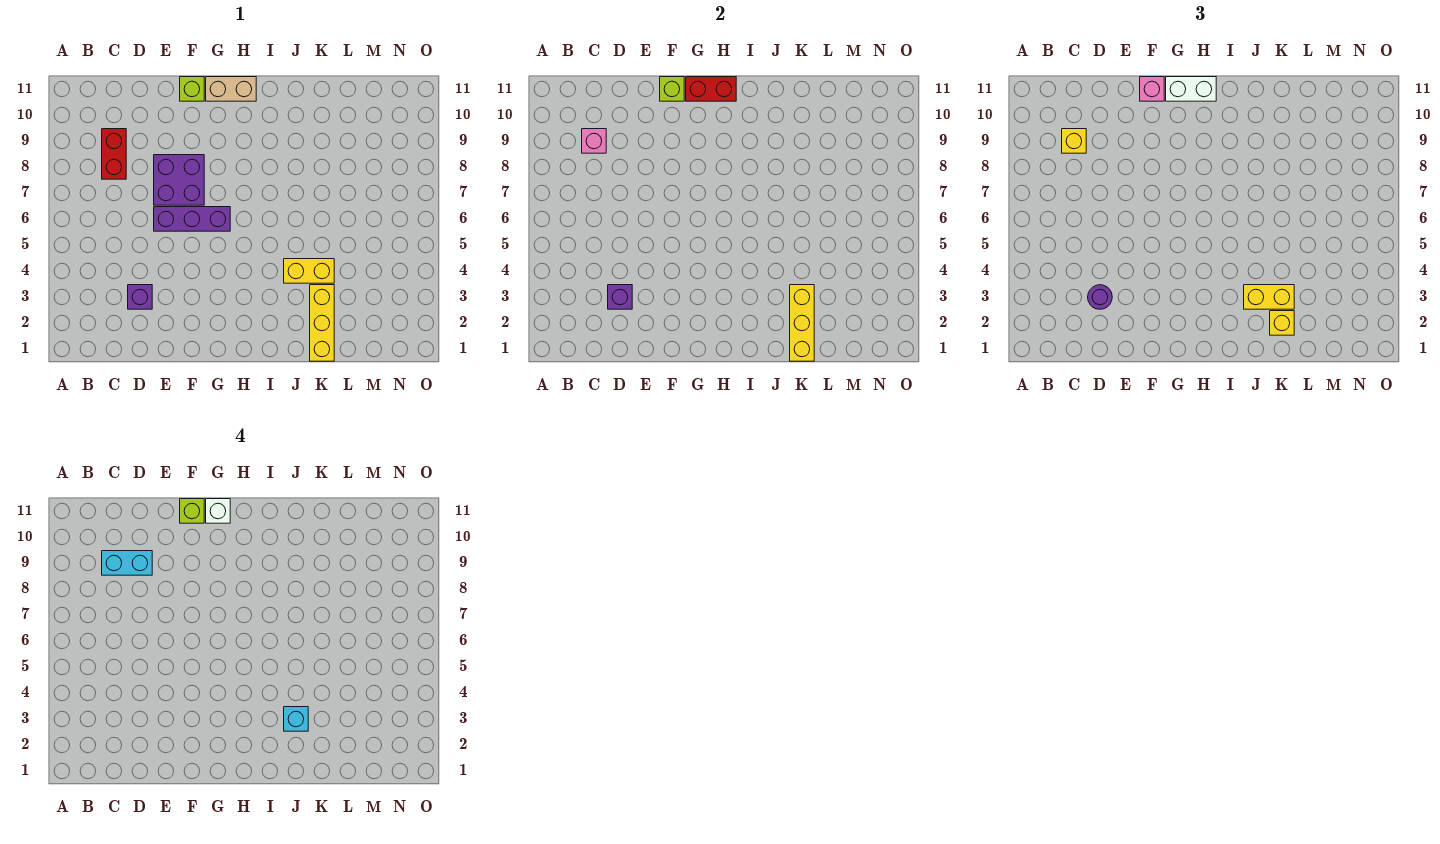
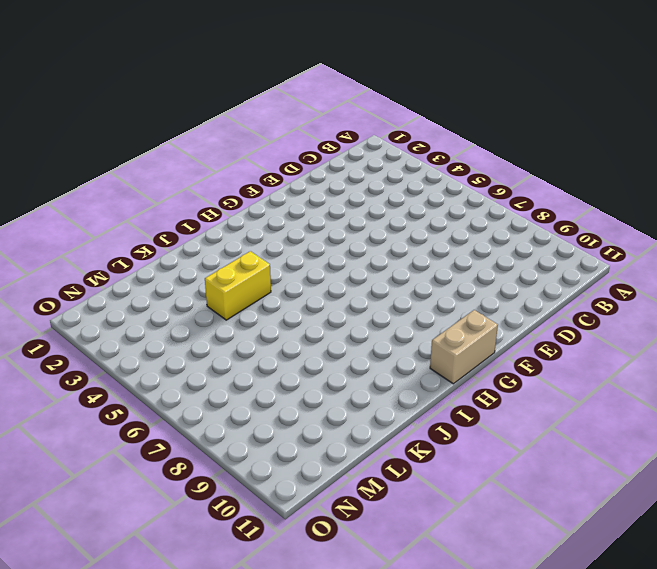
none -> red brick C8:C9 level 1
none -> purple brick D3 level 1
none -> purple brick E6:G6 level 1

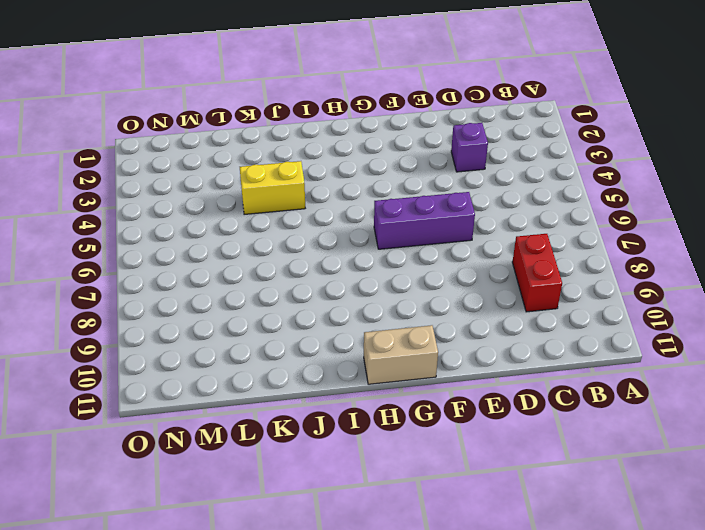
none -> purple brick E7:F8 level 1
none -> lime brick F11 level 1
none -> yellow brick K1:K3 level 1

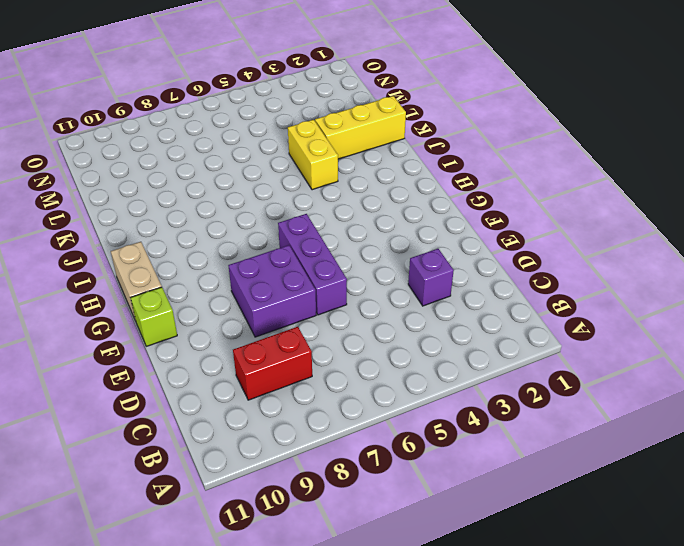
none -> pink brick C9 level 2
none -> purple brick D3 level 2
none -> lime brick F11 level 2

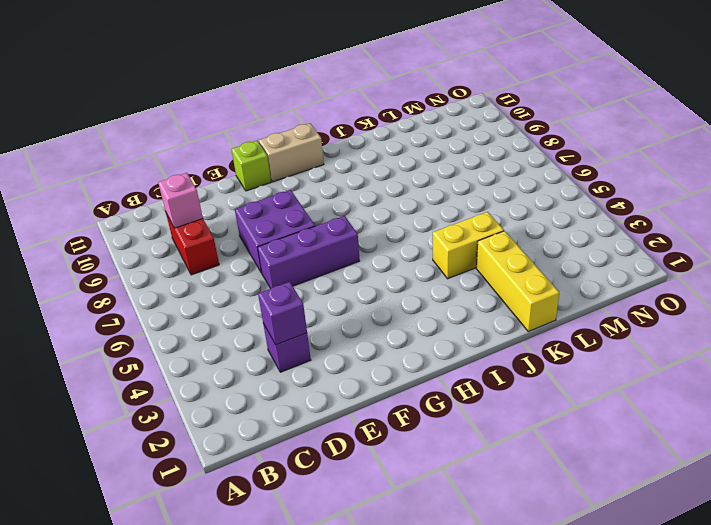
none -> lime brick F11 level 2
none -> red brick G11:H11 level 2
none -> yellow brick K1:K3 level 2

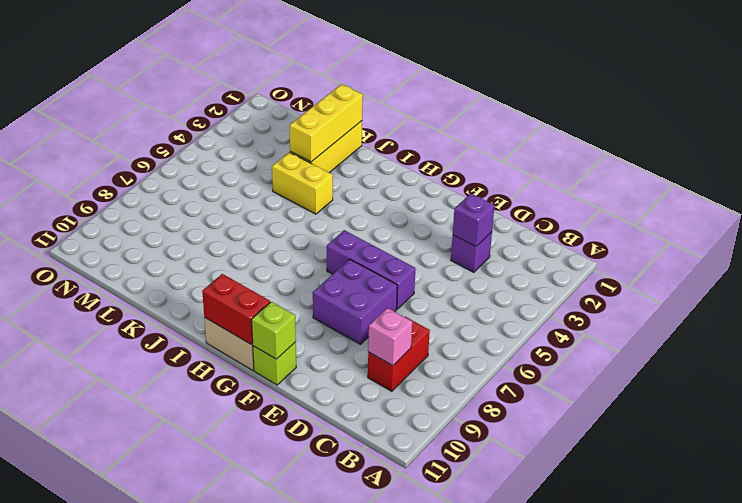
none -> yellow brick C9 level 3
none -> purple round brick D3 level 3
none -> pink brick F11 level 3

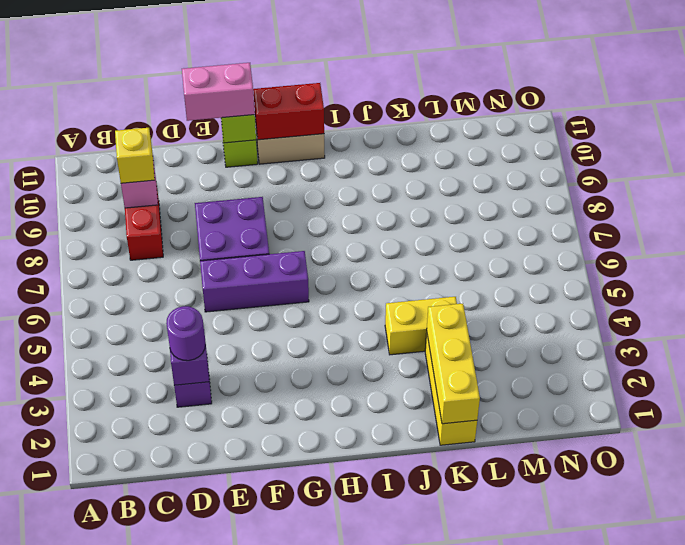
pink brick E11:F11 level 3 -> pink brick F11 level 3
none -> white brick G11:H11 level 3
none -> yellow brick J3:K3 level 3
none -> yellow brick K2 level 3

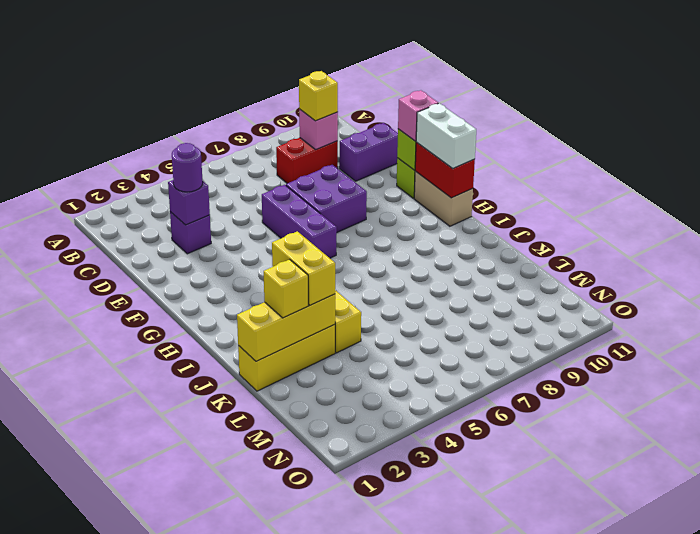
purple brick D10:D11 level 1 -> none
none -> cyan brick C9:D9 level 4
none -> lime brick F11 level 4
none -> white brick G11 level 4

